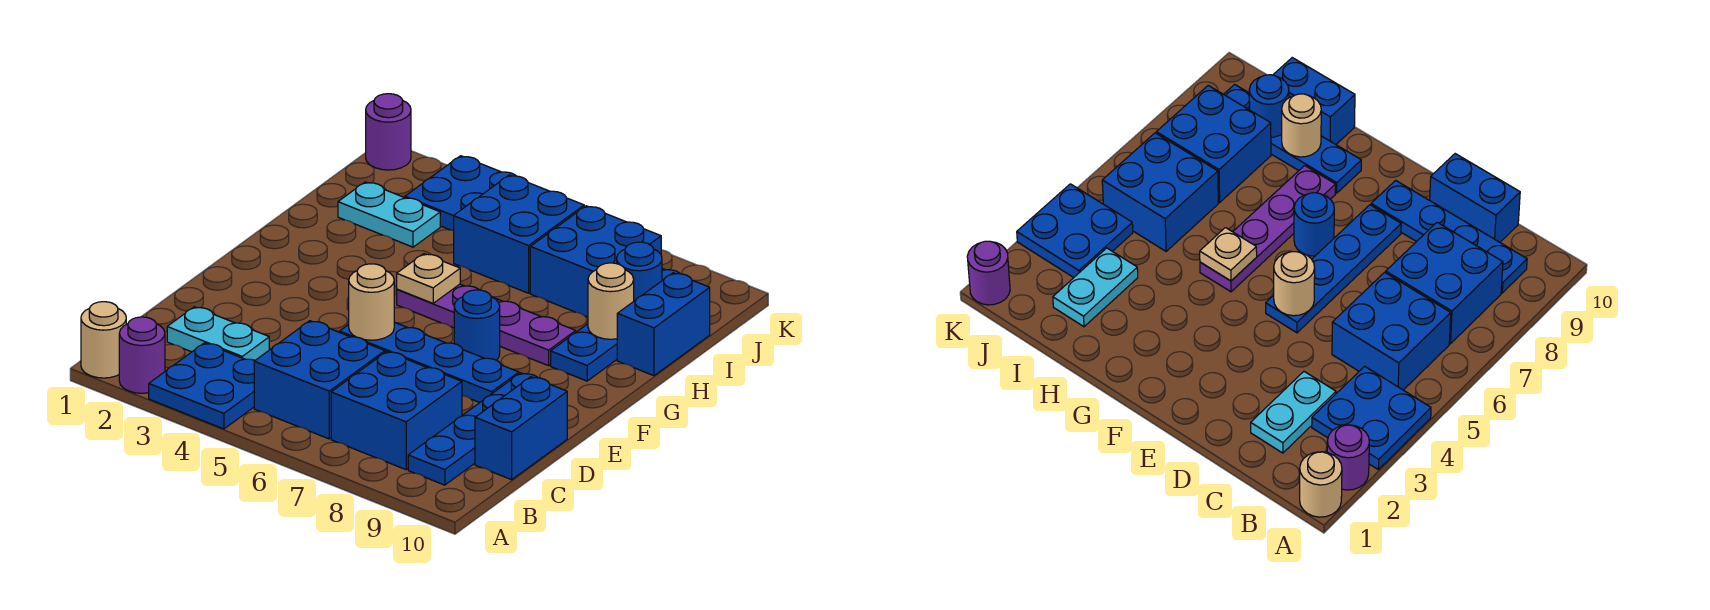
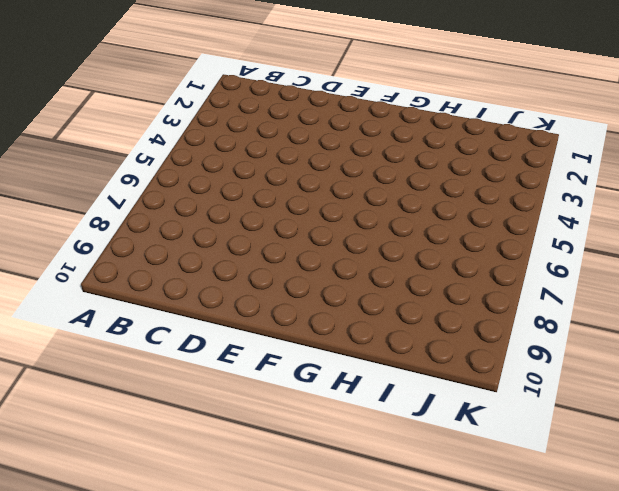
none -> tan round brick A1 level 1
none -> purple round brick A2 level 1
none -> blue plate A3:B4 level 1

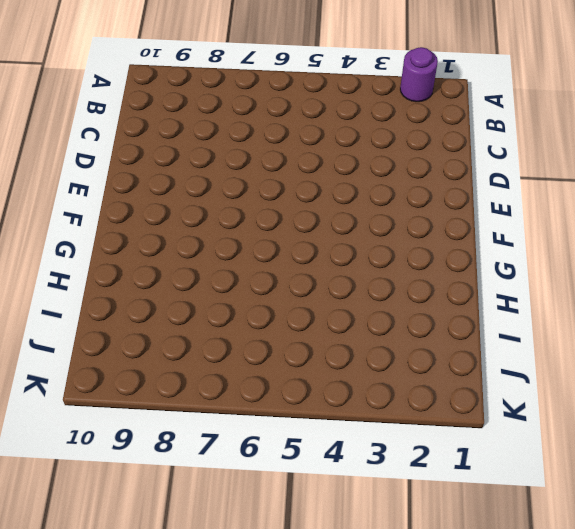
none -> tan round brick A1 level 1
none -> blue plate A3:B4 level 1
none -> blue brick B5:C6 level 1

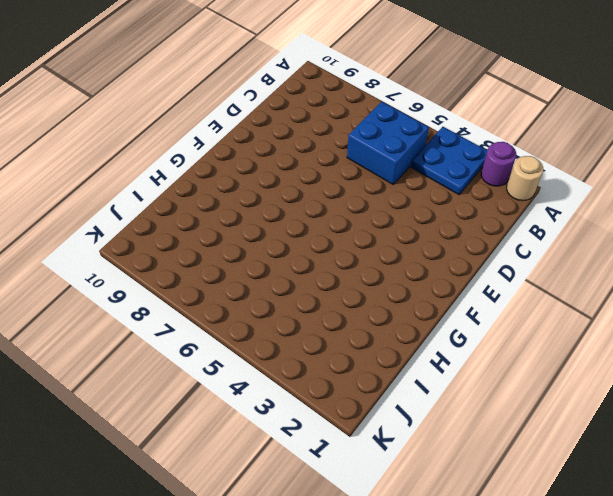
none -> blue brick B7:C8 level 1
none -> blue plate B9:E9 level 1
none -> cyan plate C2:C3 level 1

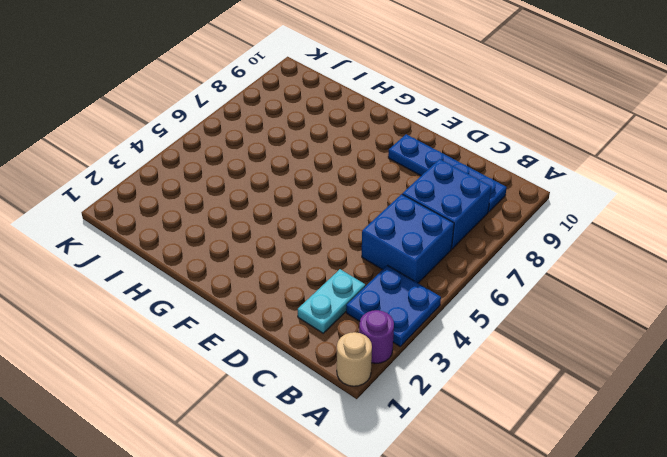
none -> blue brick C10:D10 level 1
none -> blue plate E5:E8 level 1
none -> blue round brick F7 level 1

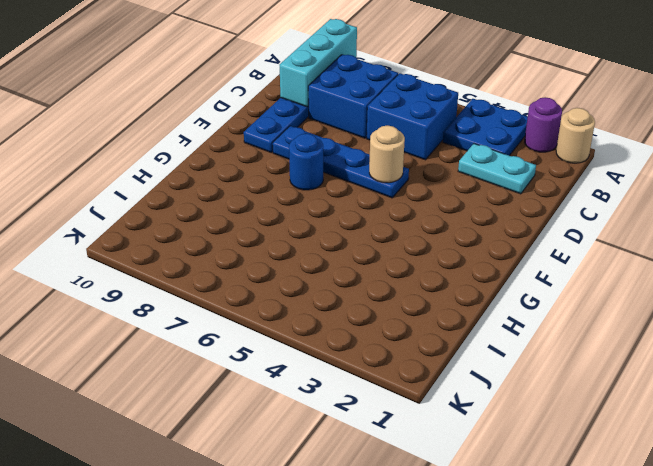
cyan brick A9:C9 level 2 -> none
none -> blue brick C10:D10 level 1
none -> purple plate G5:G8 level 1
none -> blue plate G9:J9 level 1

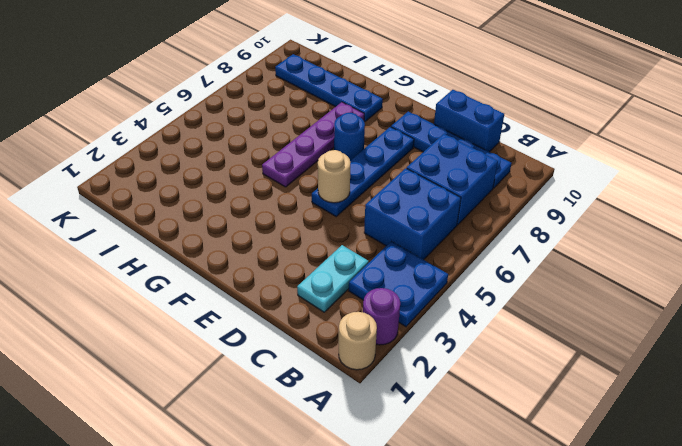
none -> blue brick H10:I10 level 1
none -> cyan plate I2:I3 level 1
none -> blue brick I5:J6 level 1

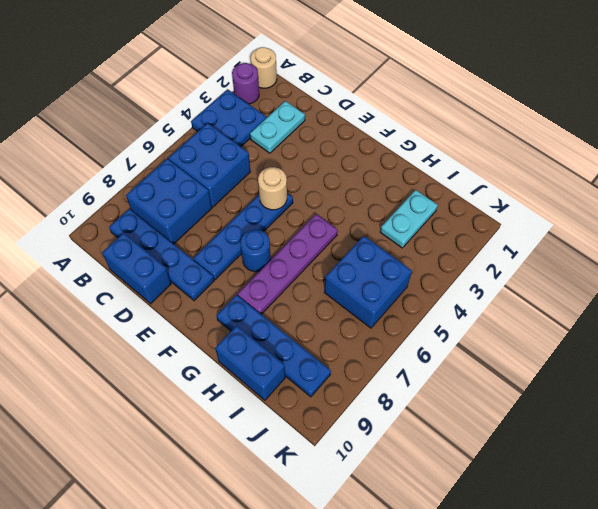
none -> blue brick I7:J8 level 1
none -> blue plate J3:K4 level 1
none -> purple round brick K1 level 1

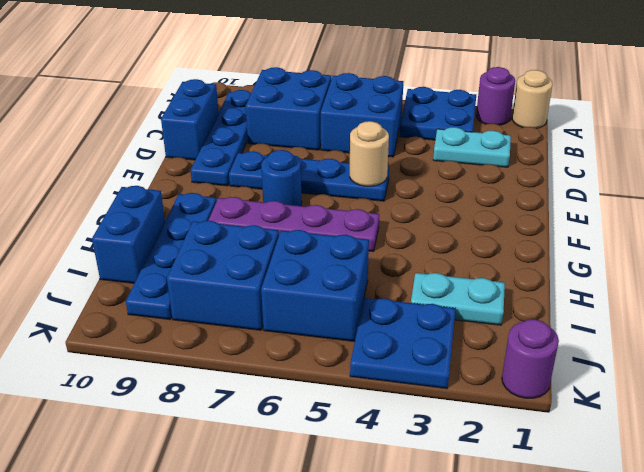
none -> tan plate G5 level 2
none -> tan round brick H9 level 2
none -> blue round brick I9 level 2

